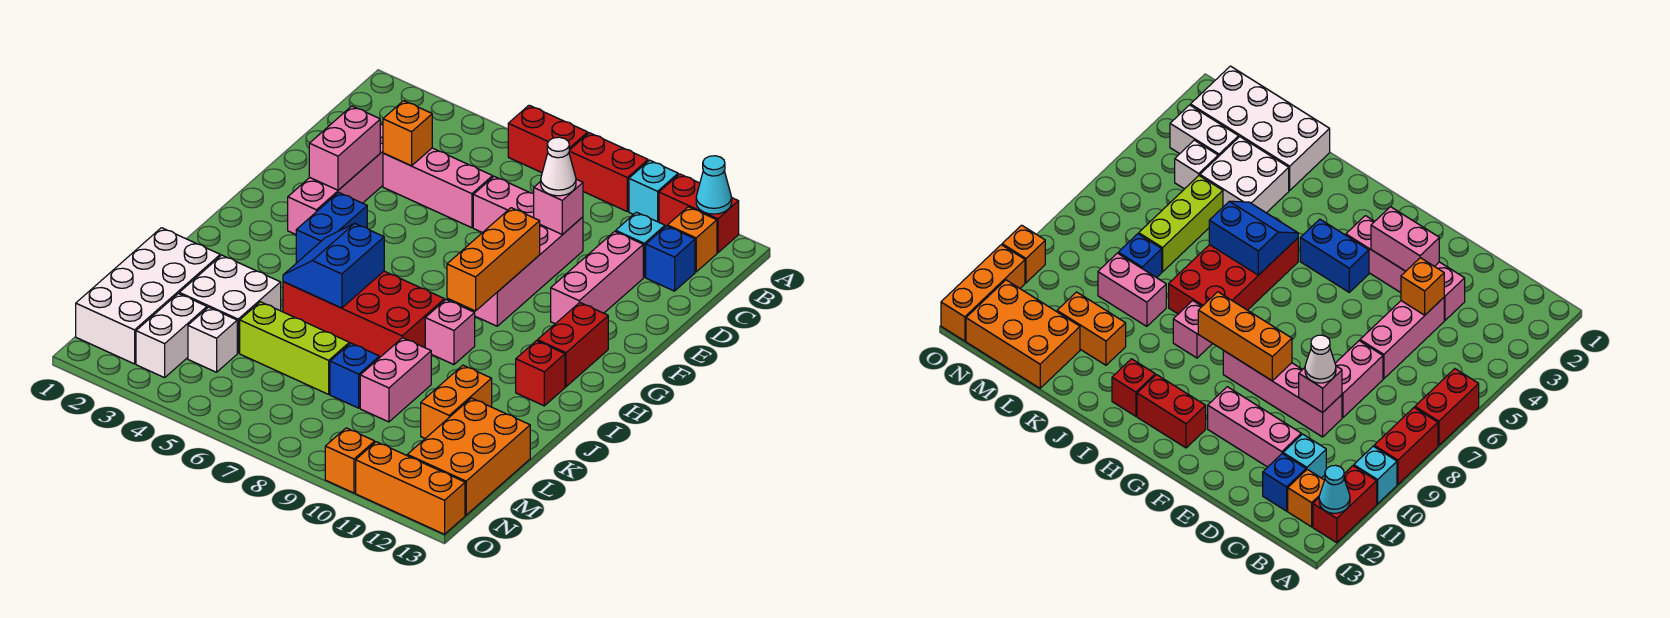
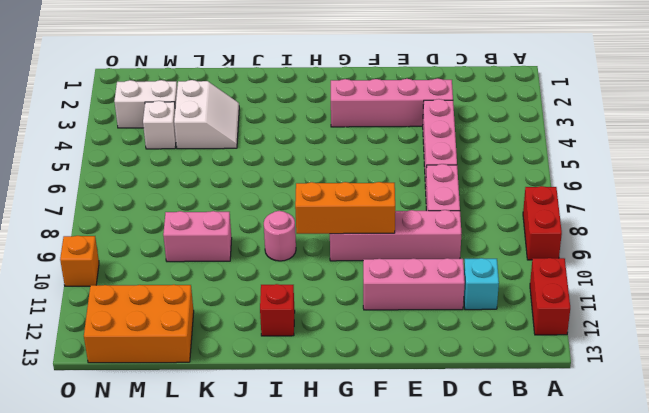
pink round brick I9 level 1 -> pink brick I9 level 1
white slope K3:L4 level 1 top L -> white brick K3:L4 level 1
none -> red brick A6:A7 level 1
none -> cyan brick A10 level 1
none -> orange brick B12 level 1
none -> blue brick C12 level 1

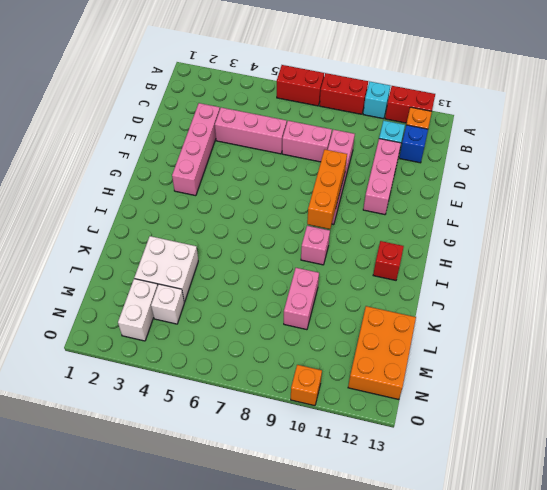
none -> blue brick G4:H4 level 1
none -> red brick G12:H12 level 1
none -> red brick I5:J8 level 1
none -> white brick K1:N2 level 1

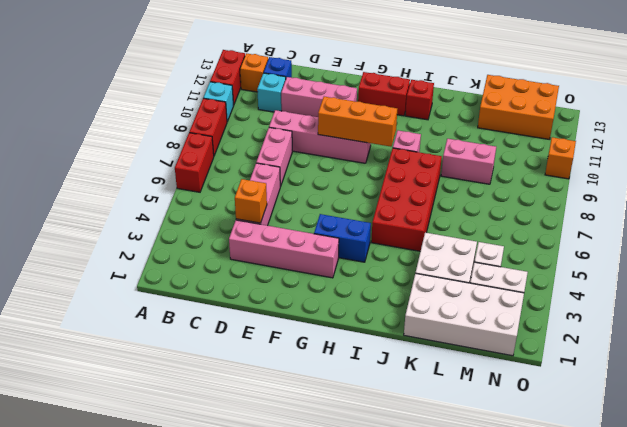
none -> orange brick K11:L11 level 1
none -> lime brick L5:L7 level 1
none -> blue brick L8 level 1
none -> orange brick O11:O13 level 1

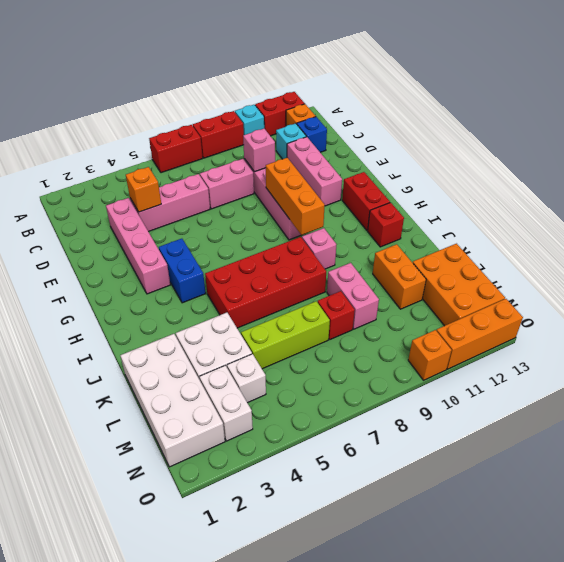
red brick L8 level 1 -> blue brick L8 level 1
none -> cyan cone A12 level 2
none -> pink brick E3:F3 level 2
none -> blue slope I5:J6 level 2 top 6
none -> white cone D9 level 3

